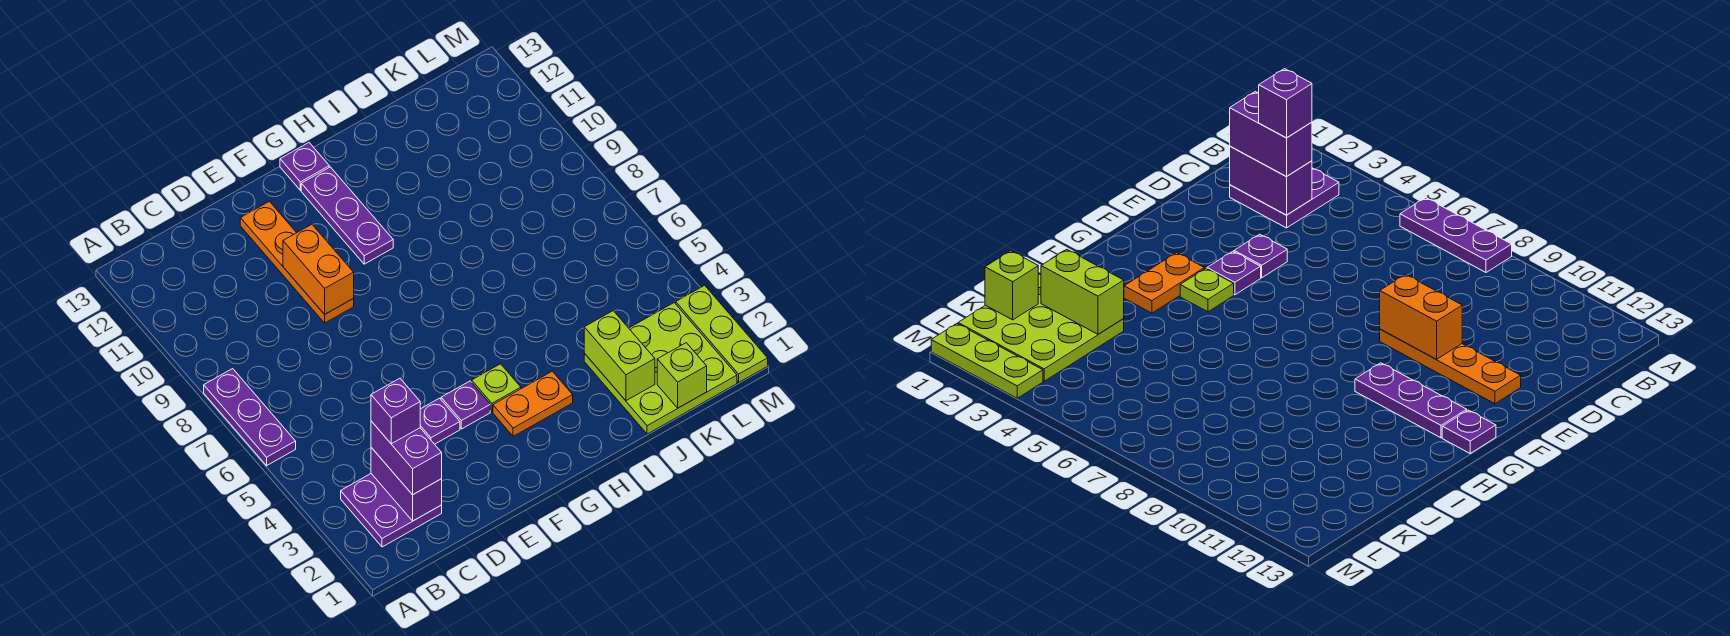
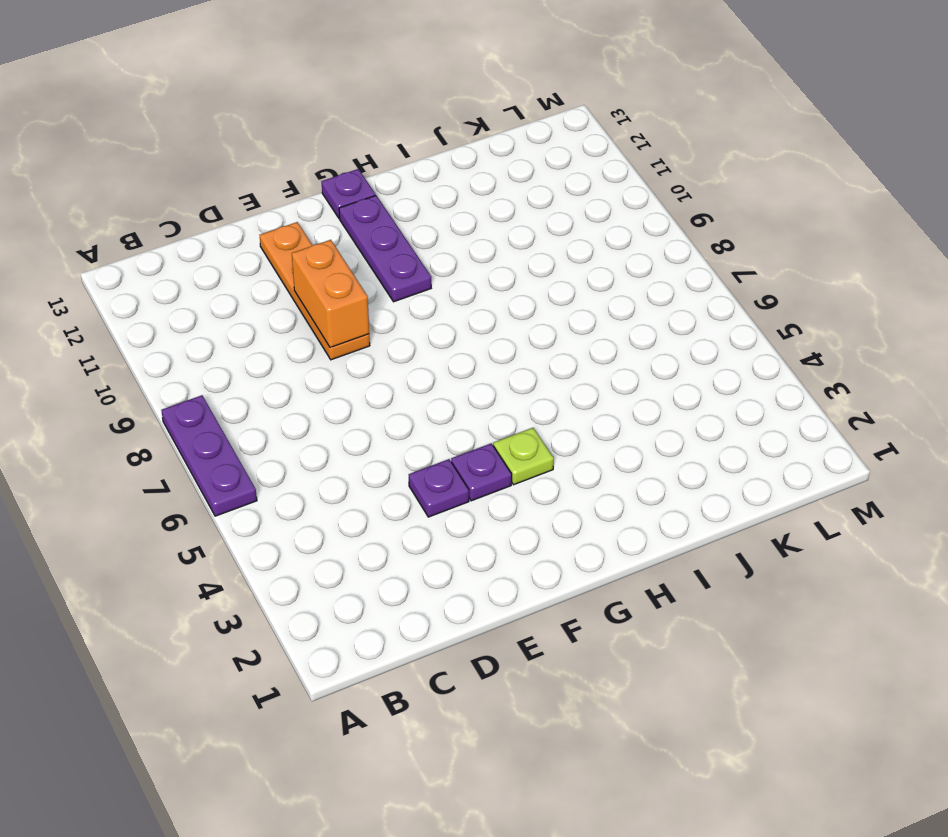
none -> purple plate B2:C3 level 1
none -> orange plate G3:H3 level 1
none -> lime plate J1:L3 level 1

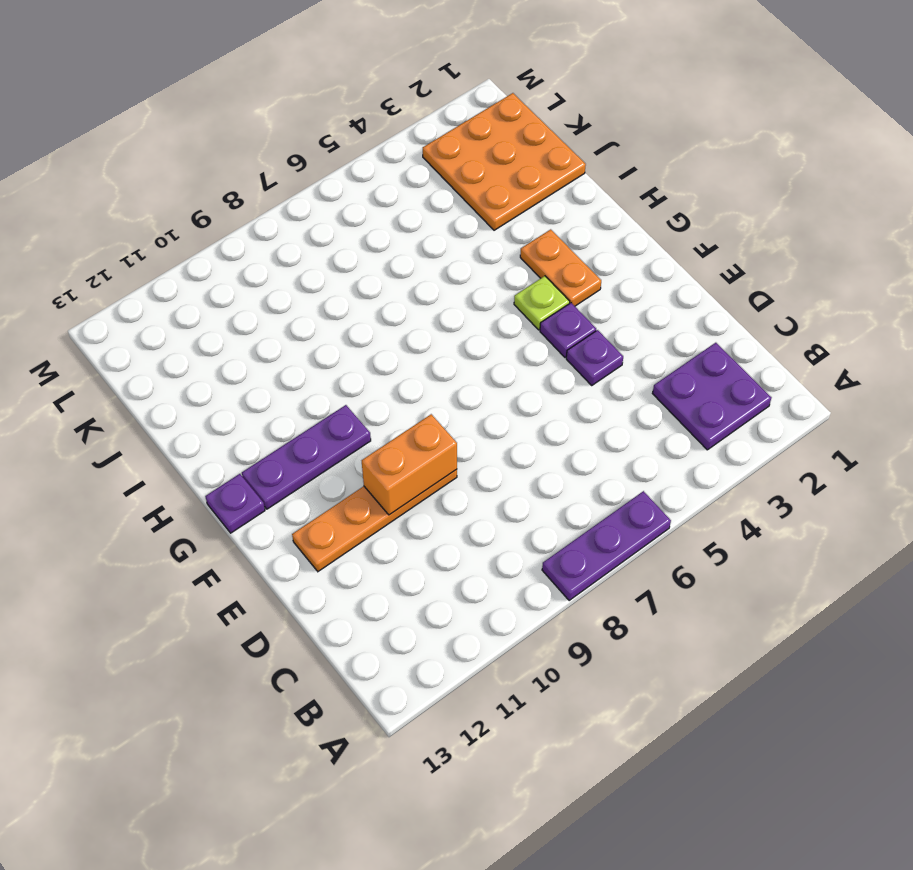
orange plate J1:L3 level 1 -> lime plate J1:L3 level 1
none -> lime plate M1:M3 level 1
none -> purple brick C2:C3 level 2
none -> lime brick J2:J3 level 2

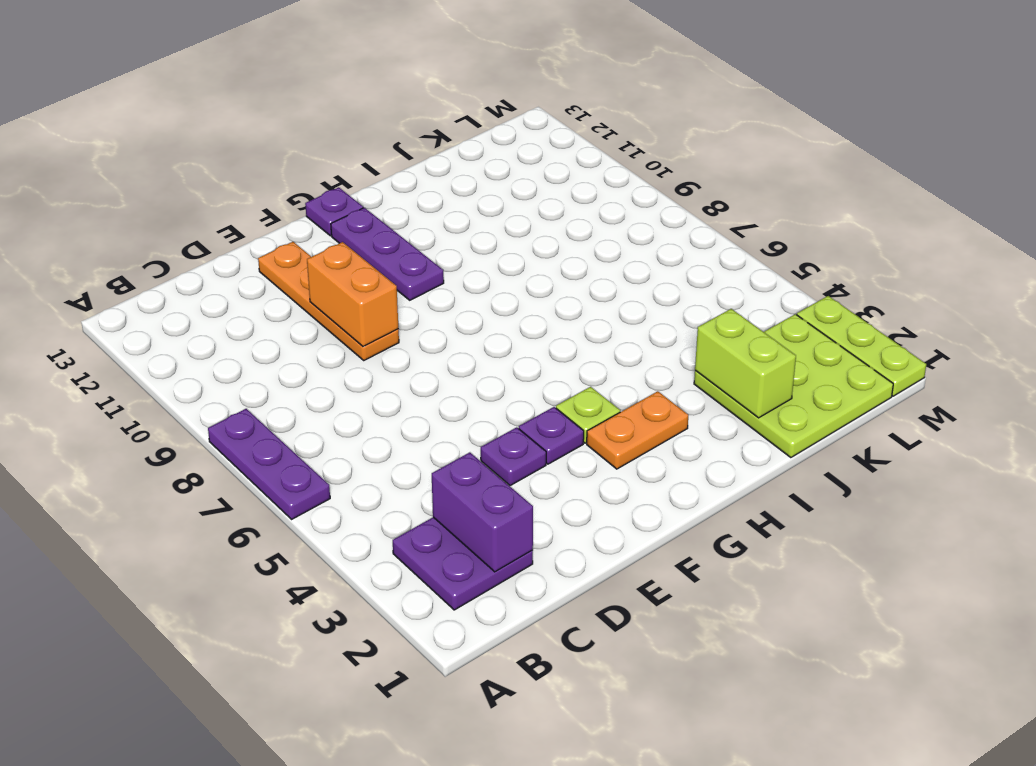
none -> lime brick K1 level 2
none -> purple brick C2:C3 level 3
none -> purple brick C3 level 4

